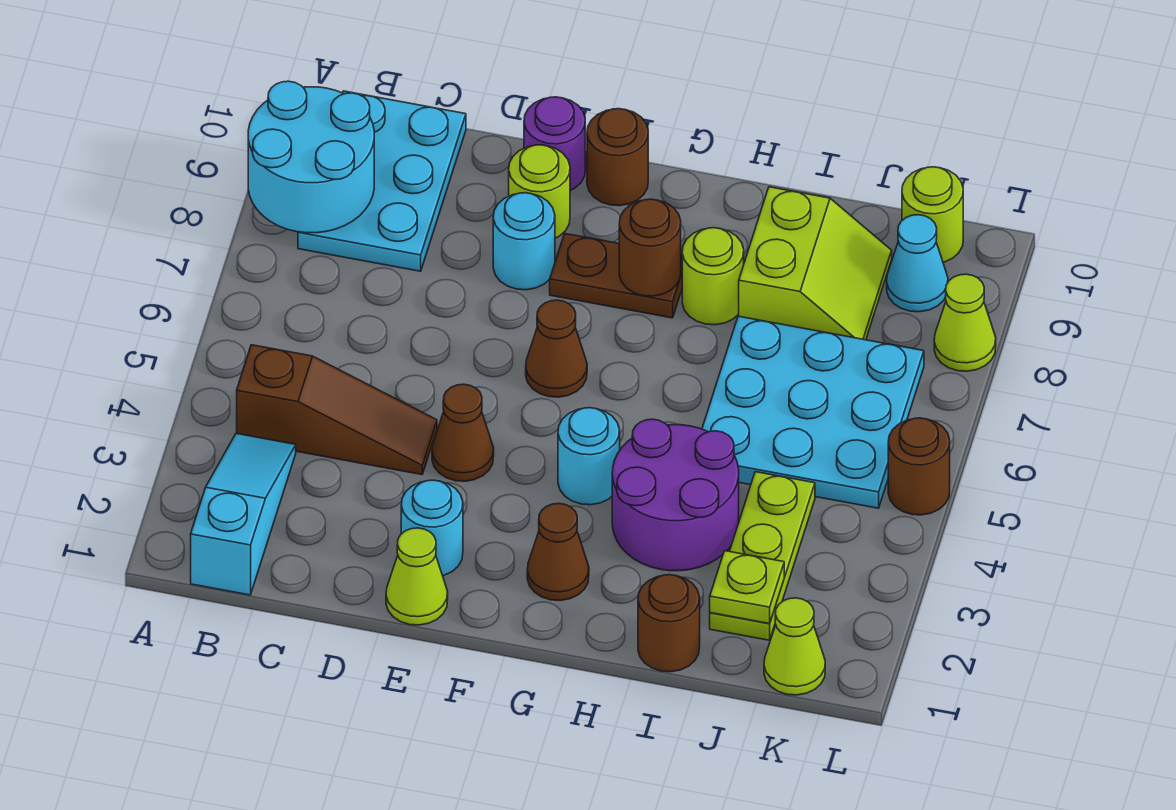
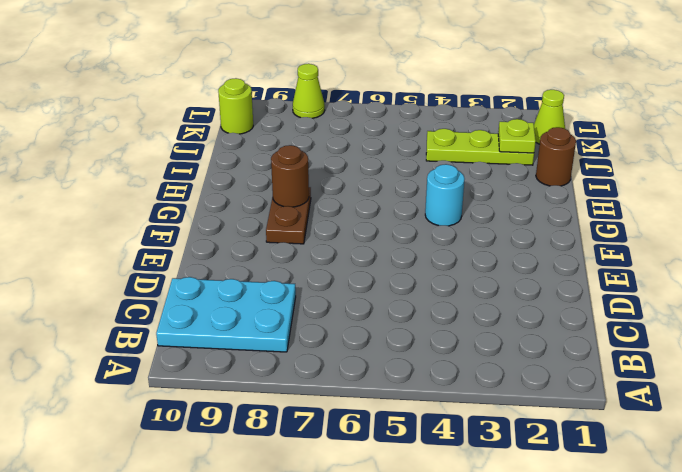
none -> cyan slope B1:B3 level 1 top 1
none -> brown slope B4:D4 level 1 top B
none -> lime cone E1 level 1

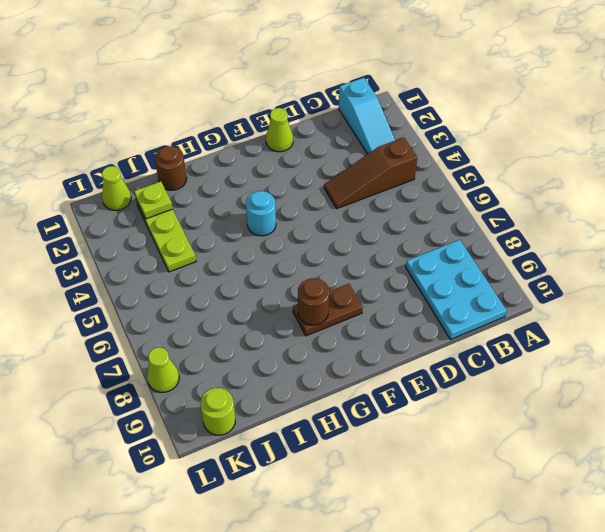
none -> cyan round brick E2 level 1
none -> brown cone E4 level 1
none -> cyan round brick E8 level 1

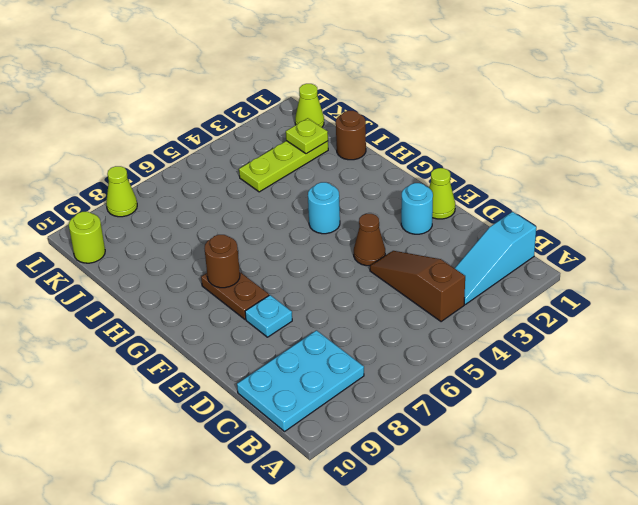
cyan plate E8 level 1 -> cyan round brick E8 level 1
none -> lime round brick E9 level 1
none -> purple round brick E10 level 1
none -> brown cone F6 level 1

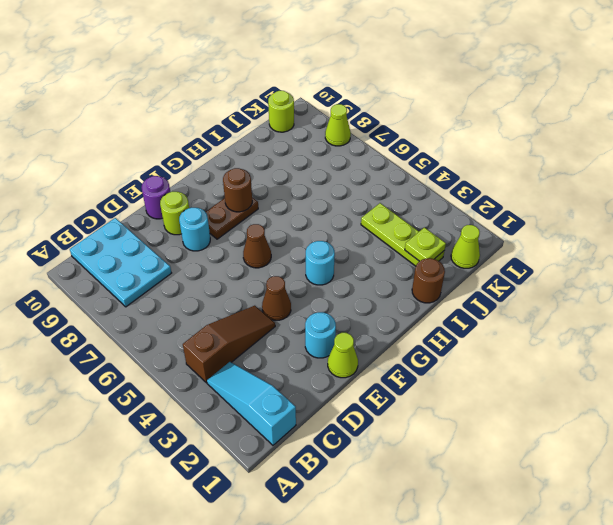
none -> brown round brick F10 level 1
none -> brown cone G2 level 1
none -> purple round brick H3:I4 level 1

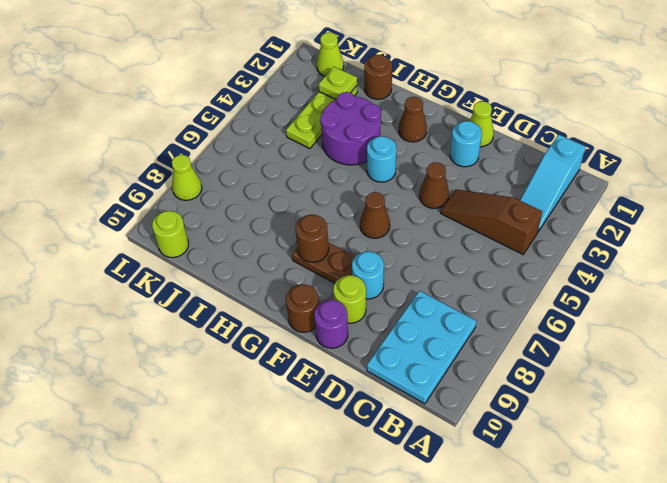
none -> lime round brick H8 level 1
none -> cyan plate I5:K7 level 1
none -> lime slope I8:J9 level 1 top I

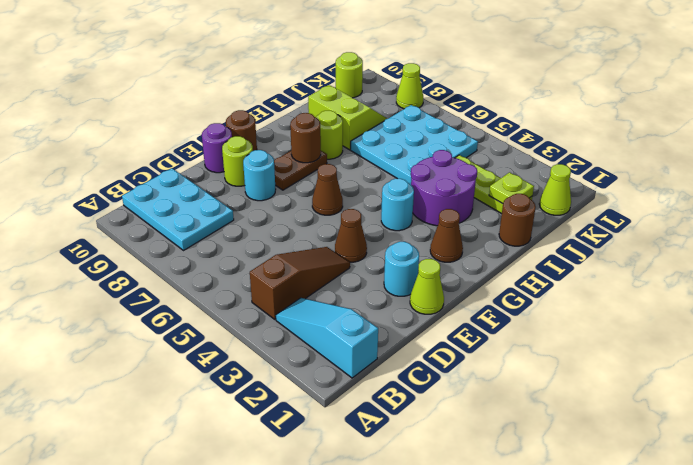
none -> cyan cone K9 level 1
none -> brown round brick L5 level 1
none -> cyan round brick A8:B9 level 2

